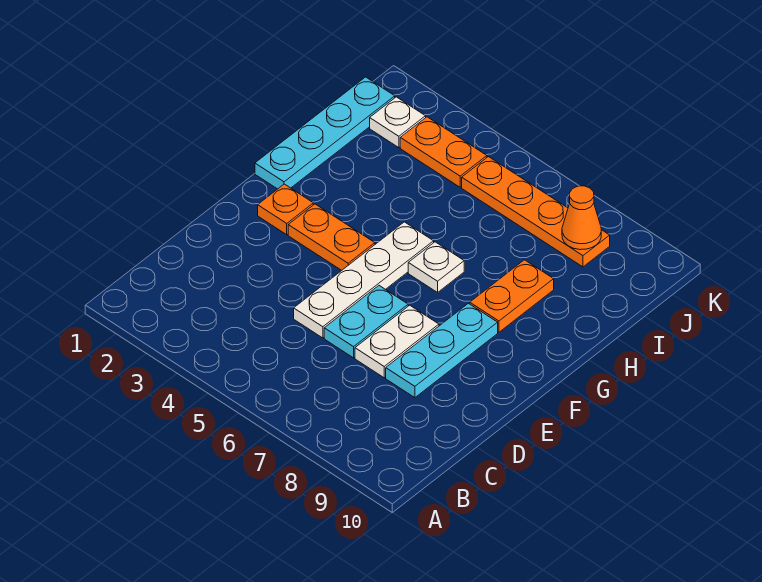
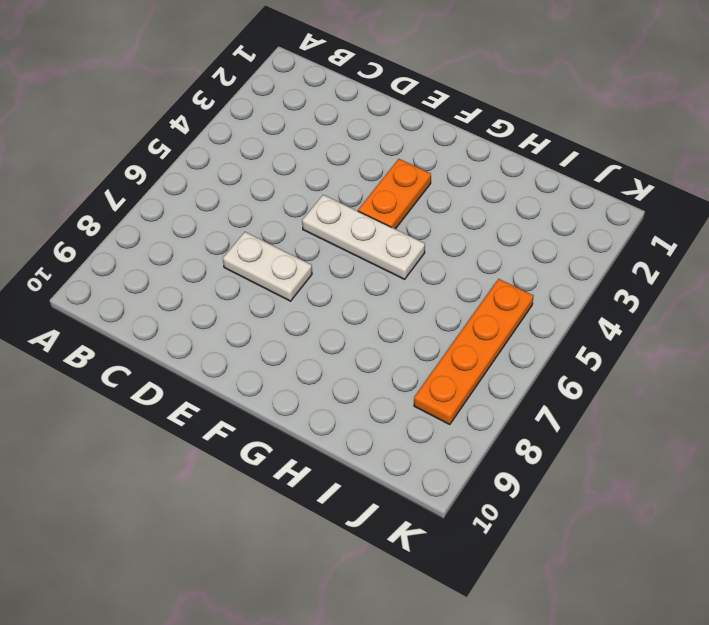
white plate E5:G5 level 1 -> white plate D5:G5 level 1
none -> cyan plate D6:E6 level 1
none -> cyan plate D8:F8 level 1
none -> orange plate F2 level 1

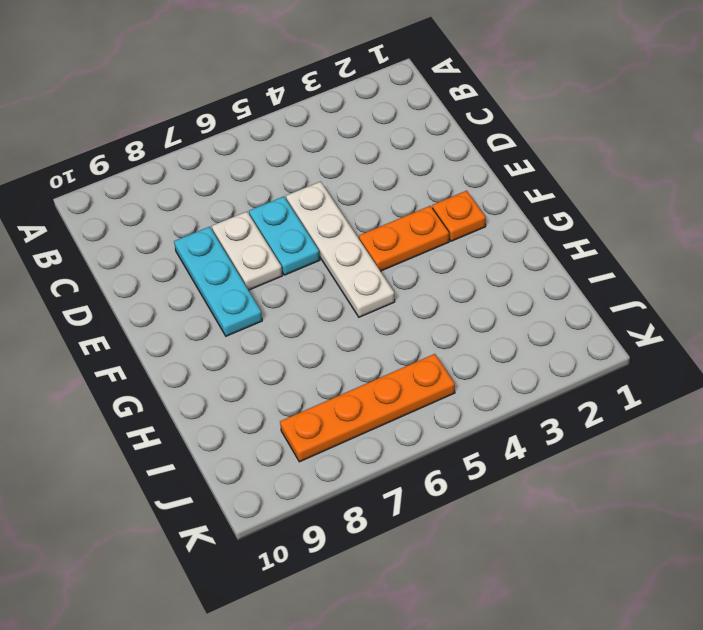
none -> cyan plate G1:J1 level 1
none -> white plate G6 level 1
none -> orange plate G8:H8 level 1

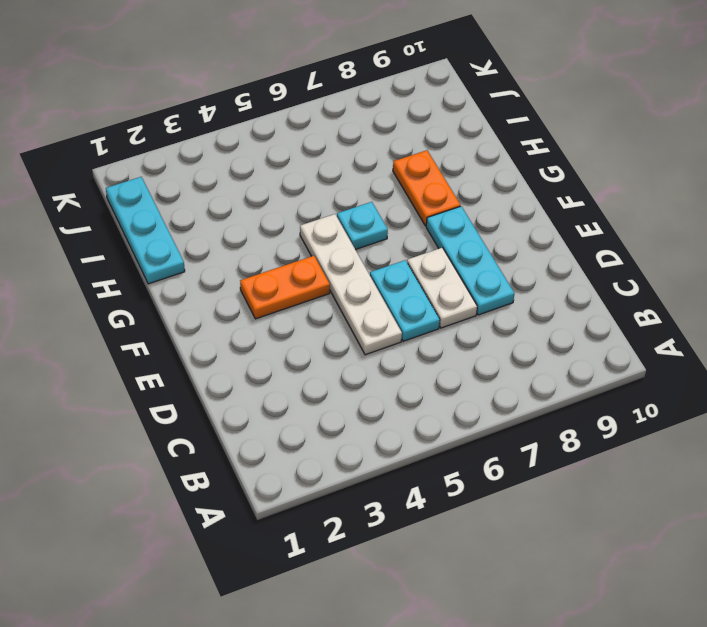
cyan plate G6 level 1 -> white plate G6 level 1
cyan plate H1:J1 level 1 -> cyan plate G1:J1 level 1
none -> orange plate F2 level 1
none -> white plate J2 level 1
none -> orange plate J3:J4 level 1

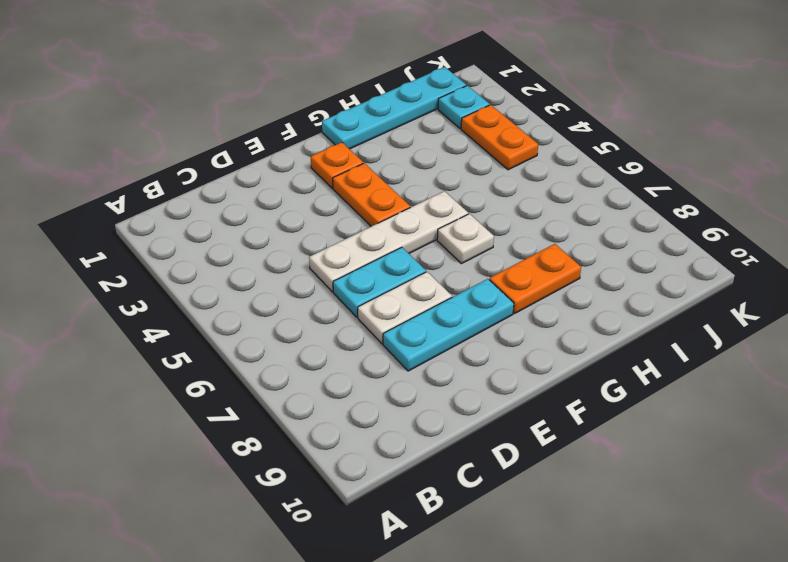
cyan plate J2 level 1 -> white plate J2 level 1
none -> orange plate J5:J8 level 1
none -> orange cone J8 level 2

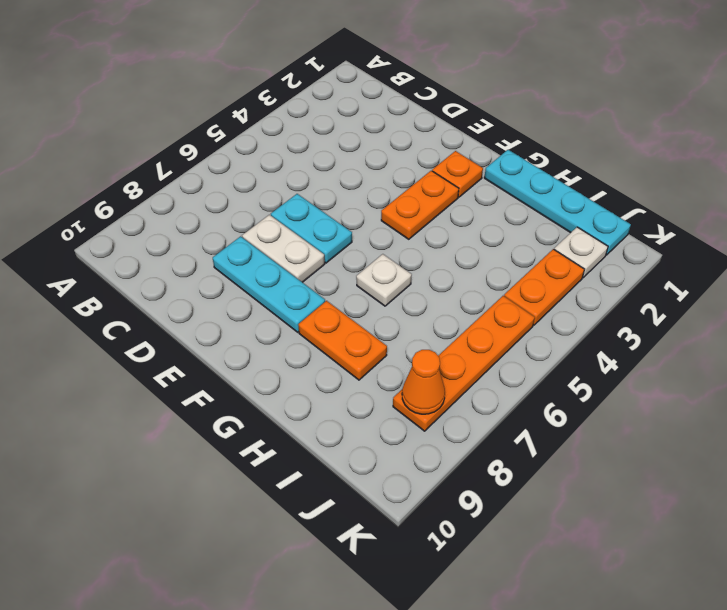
none -> white plate D5:G5 level 1

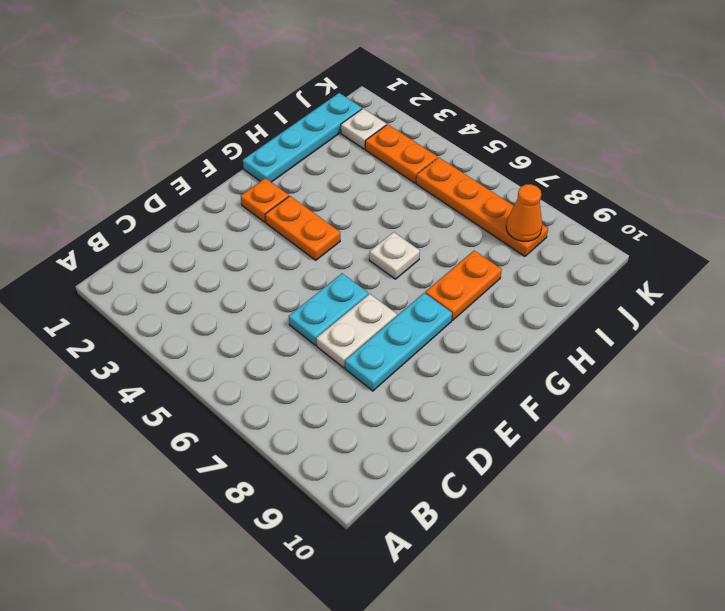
none -> white plate D5:G5 level 1

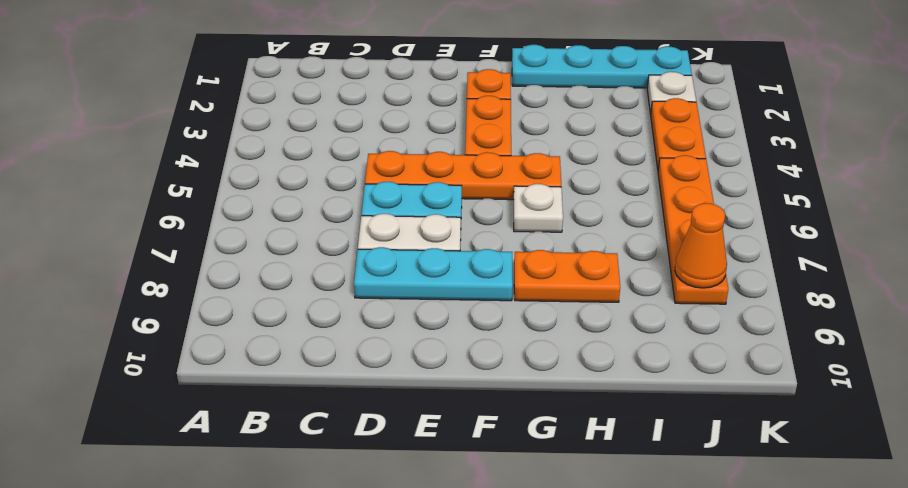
orange plate D5:G5 level 1 -> white plate D5:G5 level 1

